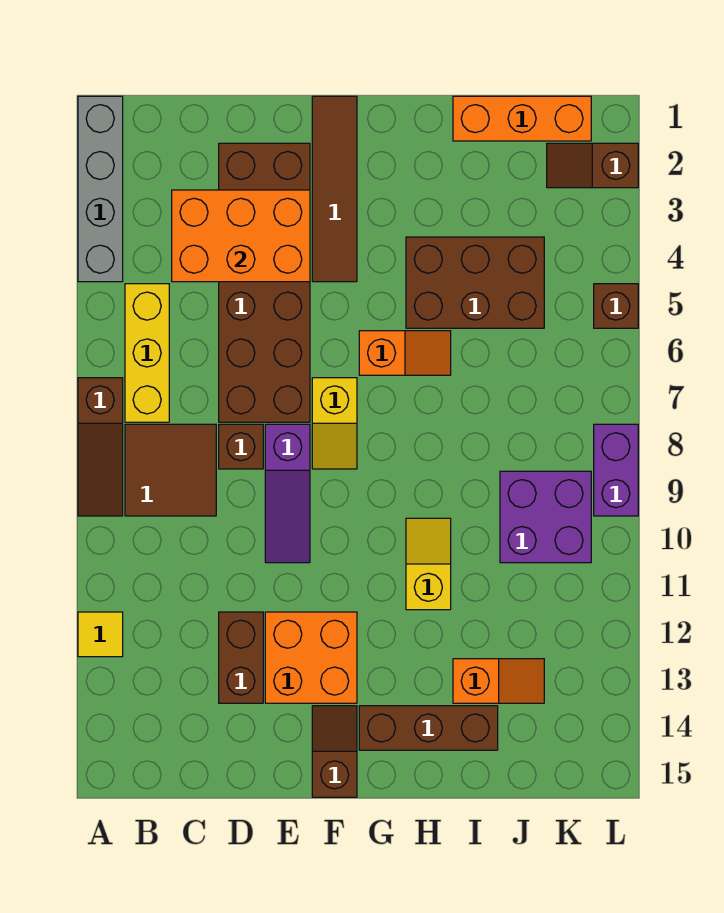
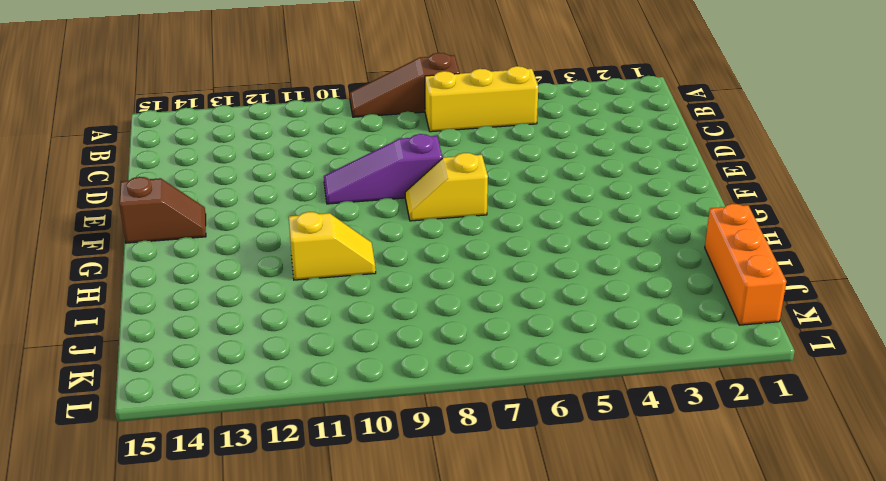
none -> grey brick A1:A4 level 1
none -> yellow tile A12 level 1
none -> brown tile B8:C9 level 1

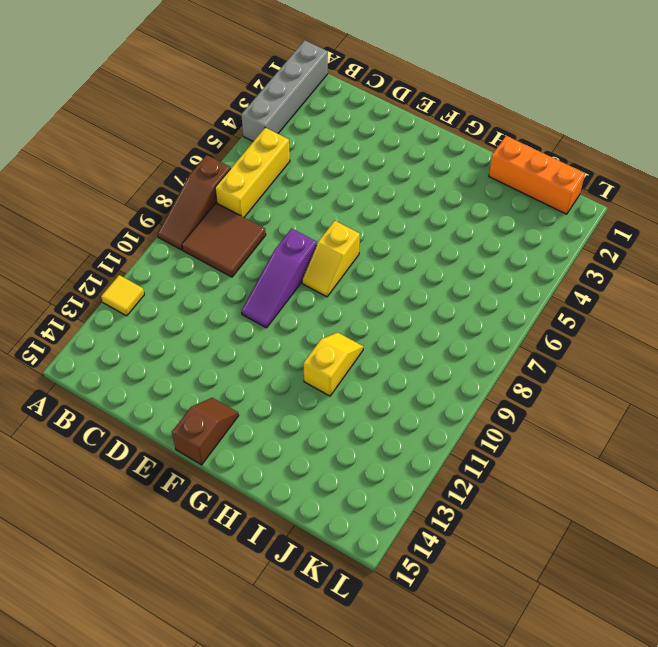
none -> brown brick D2:E7 level 1
none -> brown brick D8 level 1
none -> brown brick D12:D13 level 1

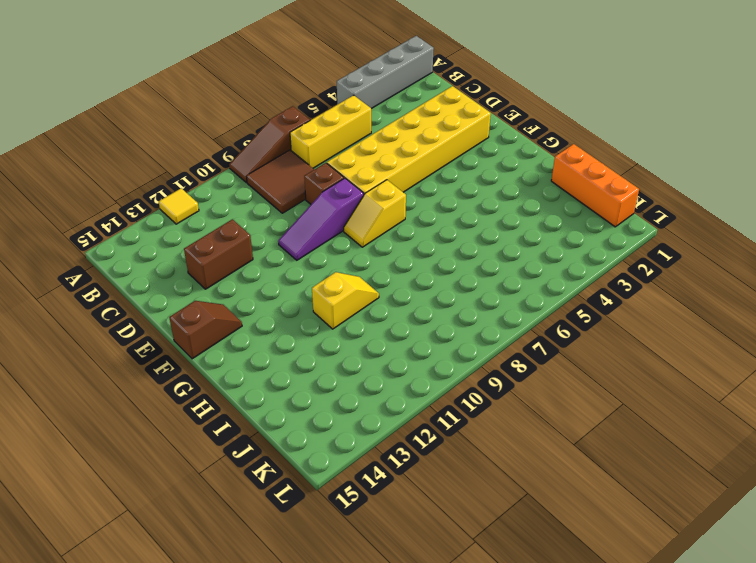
yellow brick D2:E7 level 1 -> brown brick D2:E7 level 1
none -> orange brick E12:F13 level 1
none -> brown tile F1:F4 level 1
none -> orange slope G6:H6 level 1 top G

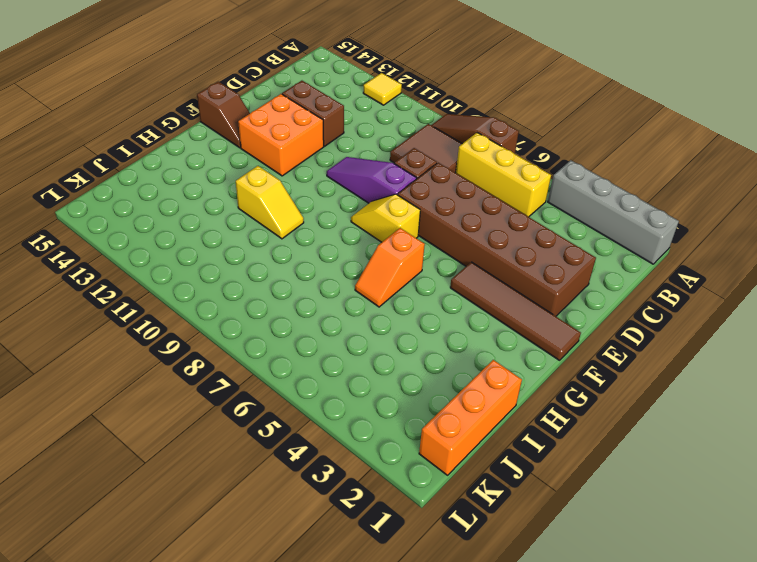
none -> brown brick G14:I14 level 1
none -> brown brick H4:J5 level 1
none -> orange slope I13:J13 level 1 top I

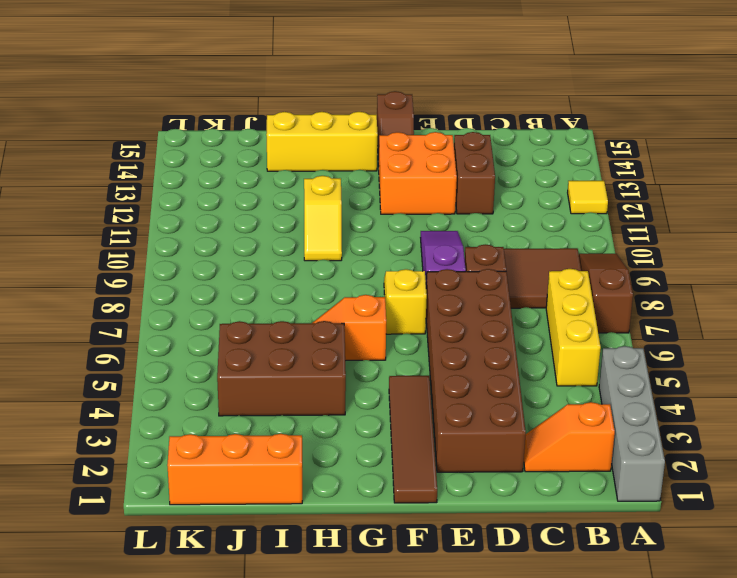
orange slope B2:C2 level 1 top B -> orange slope I13:J13 level 1 top I
yellow brick G14:I14 level 1 -> brown brick G14:I14 level 1
none -> purple brick J9:K10 level 1
none -> brown slope K2:L2 level 1 top L
none -> brown brick L5 level 1

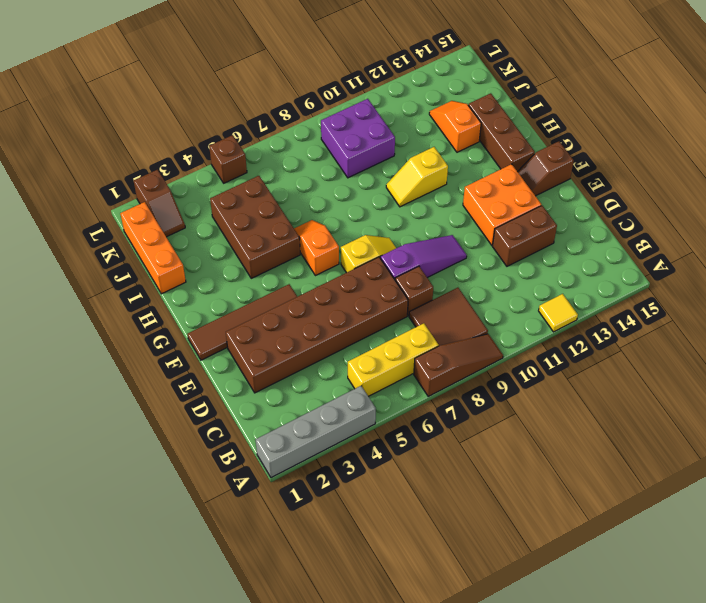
none -> purple brick L8:L9 level 1
none -> orange brick C3:E4 level 2

